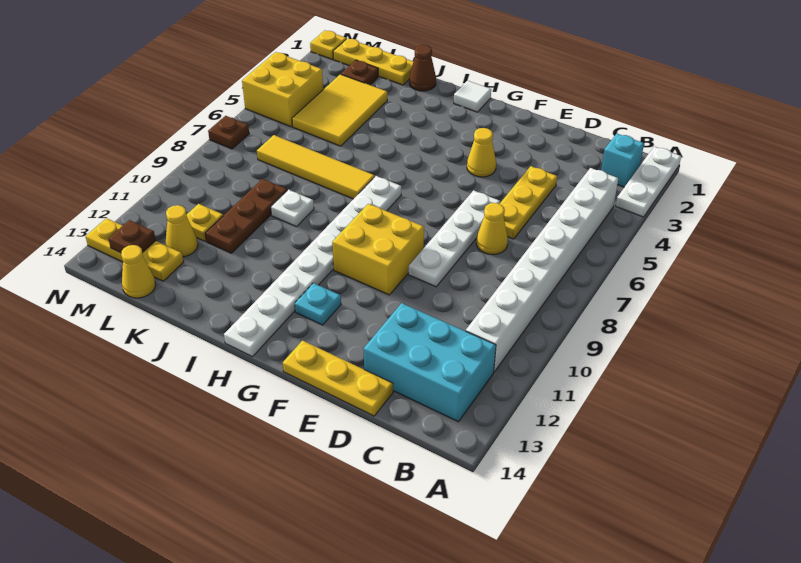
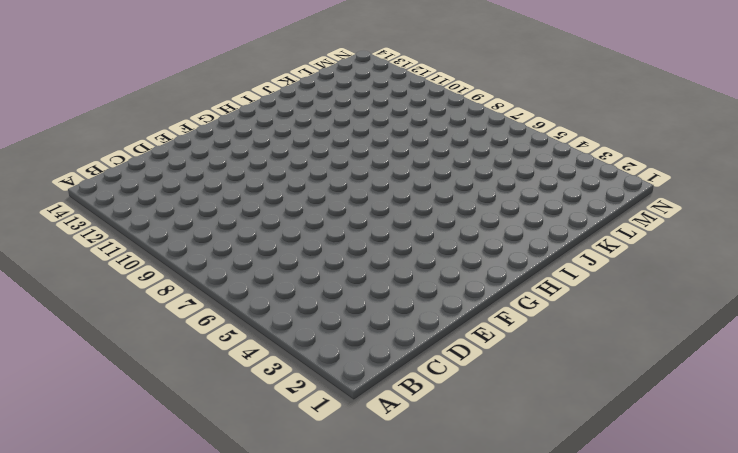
none -> white plate A1:A3 level 1
none -> cyan brick B2 level 1
none -> white brick B4:B11 level 1

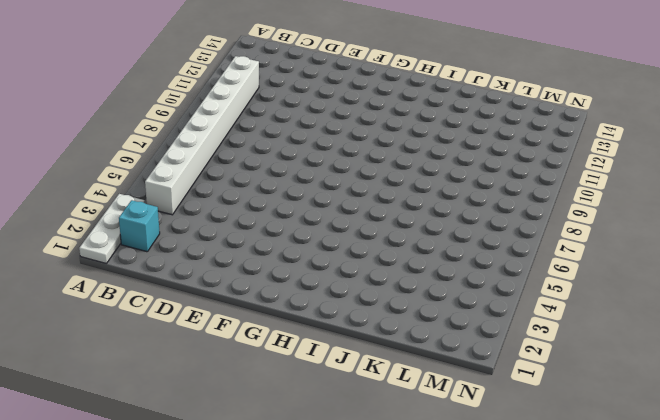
none -> cyan brick B12:D13 level 1
none -> yellow plate D4:D6 level 1
none -> yellow cone D7 level 1

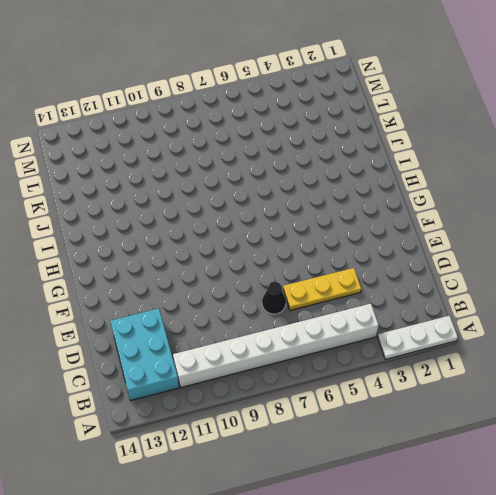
black cone D7 level 1 -> yellow cone D7 level 1
none -> cyan brick B2 level 1
none -> yellow plate D14:F14 level 1
none -> white plate E6:E9 level 1

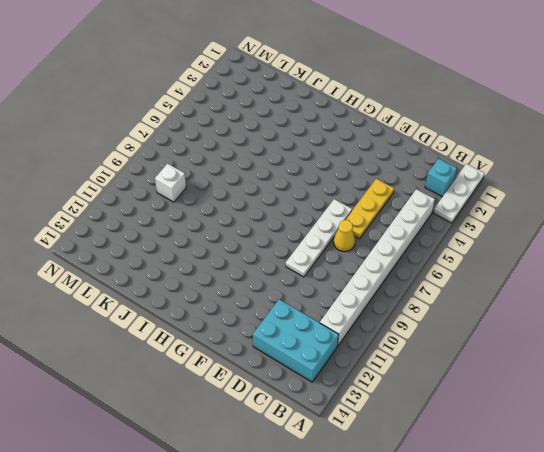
white brick L9 level 1 -> none
none -> yellow plate D14:F14 level 1
none -> yellow cone F4 level 1
none -> yellow brick F9:G10 level 1

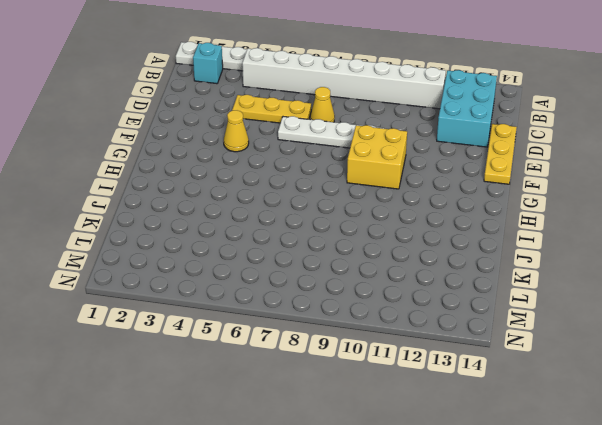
none -> cyan plate G12 level 1
none -> white tile H1 level 1
none -> white plate H7:H14 level 1

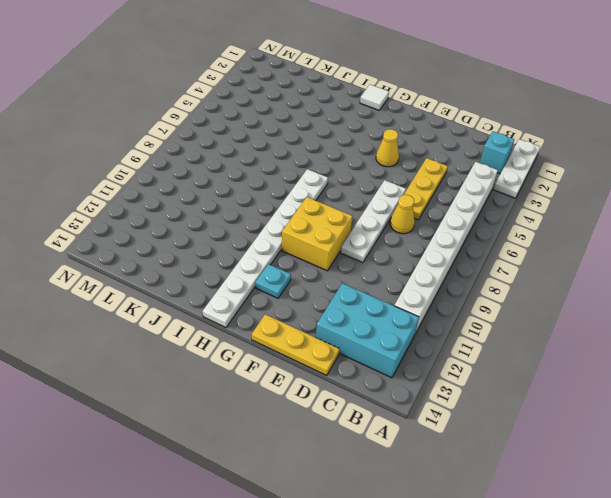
none -> yellow tile I7:L7 level 1
none -> brown cone J1 level 1
none -> white plate J9 level 1

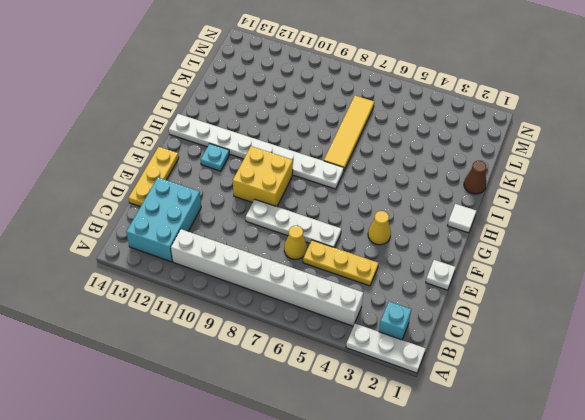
white plate E1 level 1 -> white plate J9 level 1
none -> yellow plate K1:M1 level 1
none -> yellow tile K3:L5 level 1
none -> brown plate K9:K11 level 1

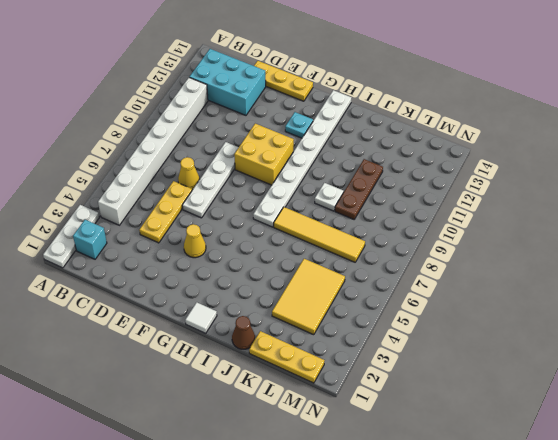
none -> brown plate L2 level 1
none -> yellow plate L11 level 1
none -> yellow cone L12 level 1

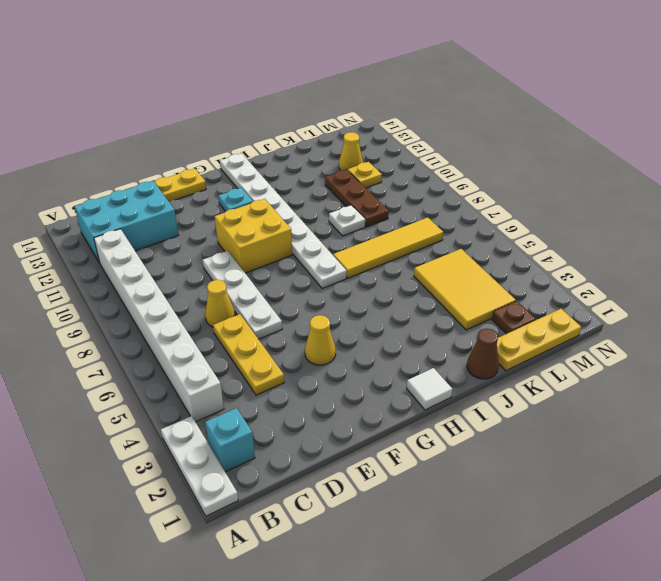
none -> yellow plate L13:N13 level 1
none -> yellow cone L14 level 1
none -> yellow brick M4:N5 level 1

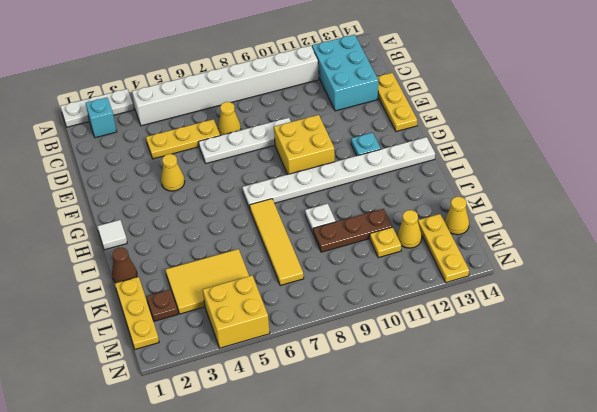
none -> yellow plate N1 level 1
none -> brown plate N7 level 1
none -> brown plate M13 level 2

